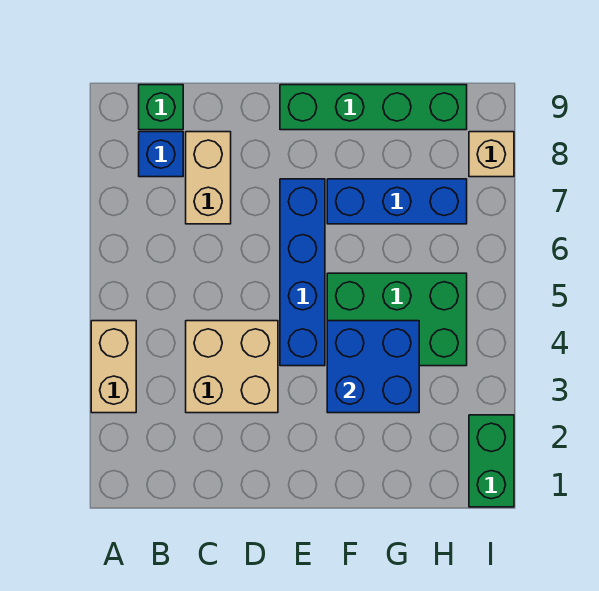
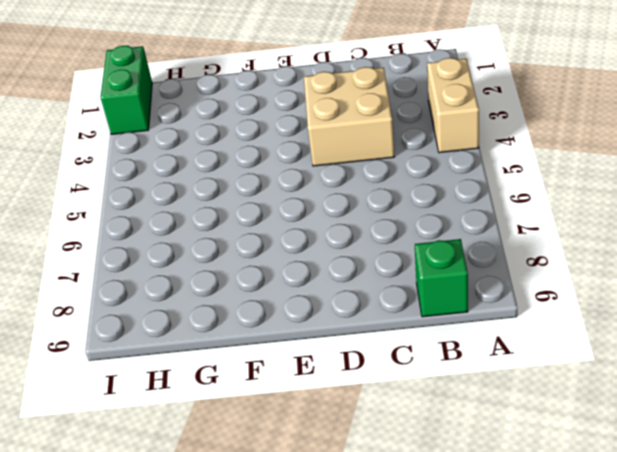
none -> blue brick B8 level 1
none -> tan brick C7:C8 level 1
none -> blue brick E4:E7 level 1

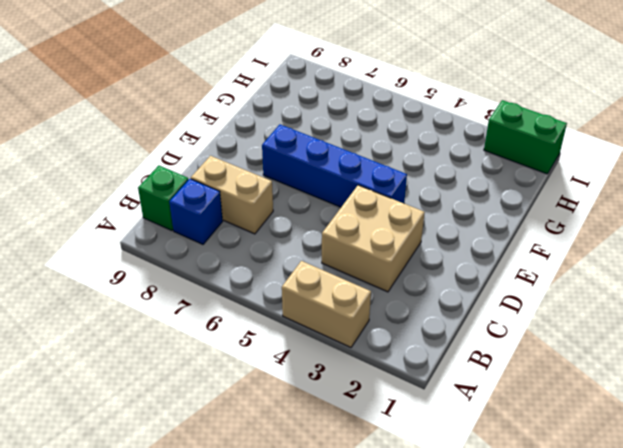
none -> green brick E9:H9 level 1
none -> green brick F4:H5 level 1
none -> blue brick F7:H7 level 1

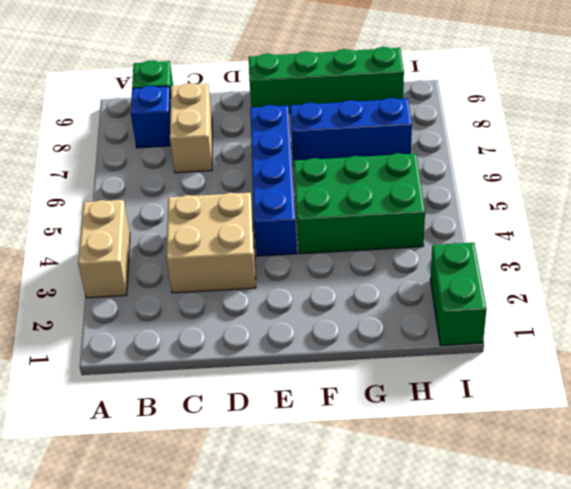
none -> tan brick I8 level 1
none -> blue brick F3:G4 level 2

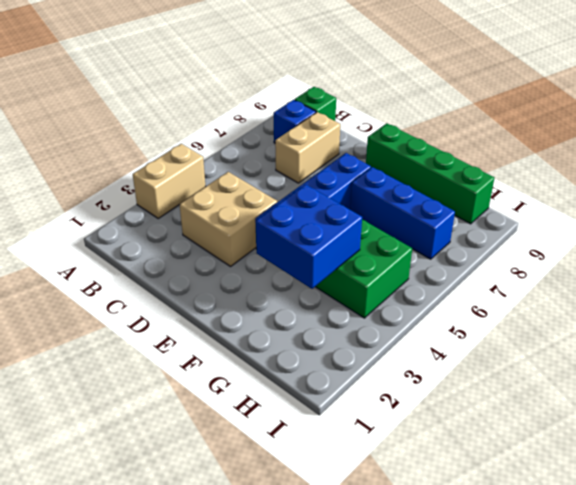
none -> green brick I1:I2 level 1
none -> tan brick I8 level 1

